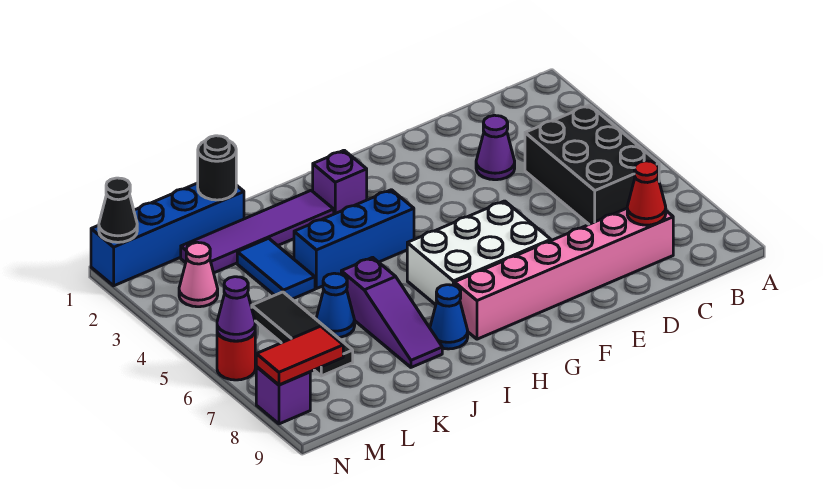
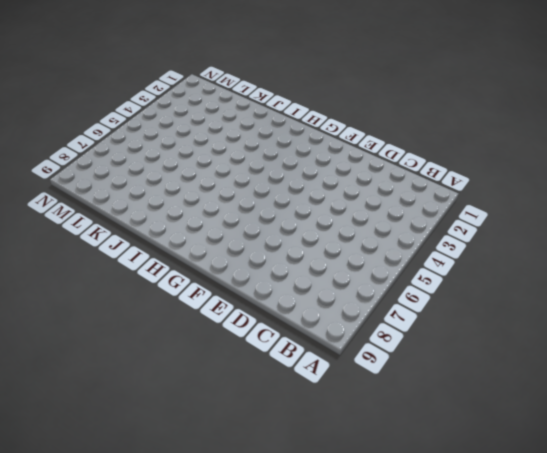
none -> black brick B4:C6 level 1
none -> pink brick C8:H8 level 1
none -> purple cone D3 level 1

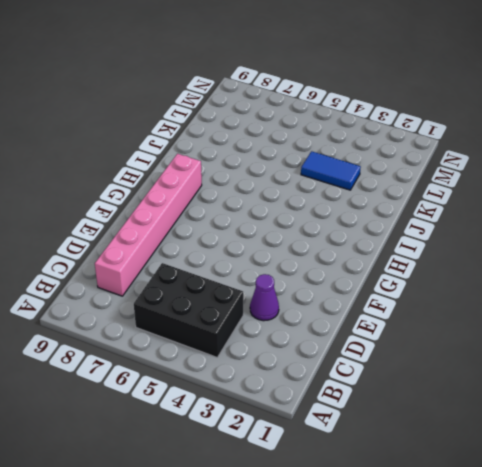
none -> white brick F6:H7 level 1
none -> purple brick H2 level 1
none -> blue brick H4:J4 level 1

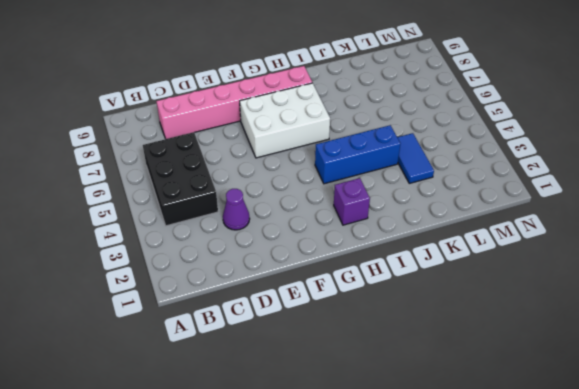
none -> purple tile I2:L2 level 1
none -> blue cone I8 level 1
none -> purple slope J6:J8 level 1 top 6

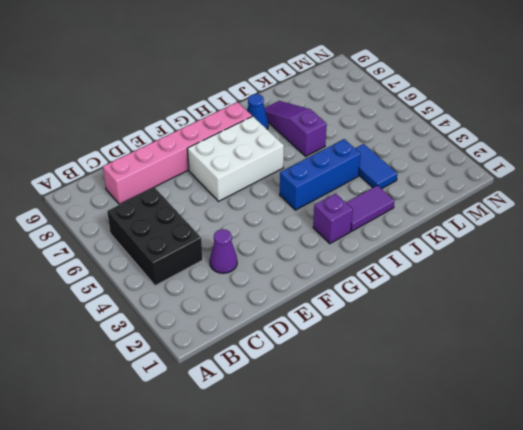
purple tile I2:J2 level 1 -> purple tile I2:L2 level 1
none -> blue brick K1:N1 level 1
none -> blue cone K6 level 1
none -> black tile L5:L7 level 1

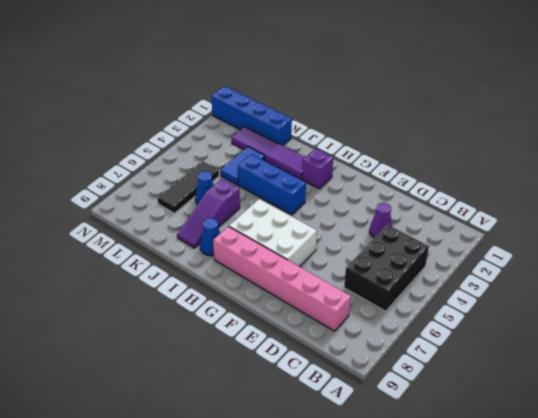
none -> pink cone M3 level 1
none -> red round brick N6 level 1
none -> purple brick N8 level 1

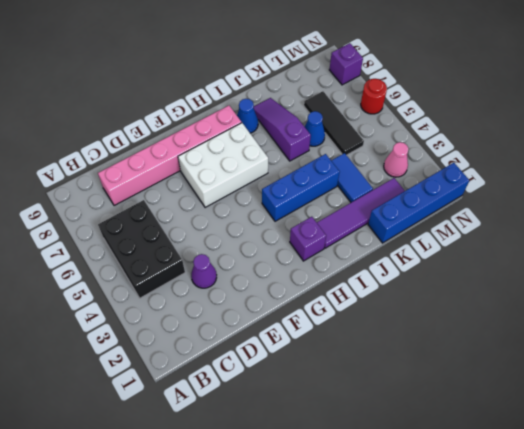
none -> red cone C8 level 2
none -> black round brick K1 level 2
none -> red tile M8:N8 level 2

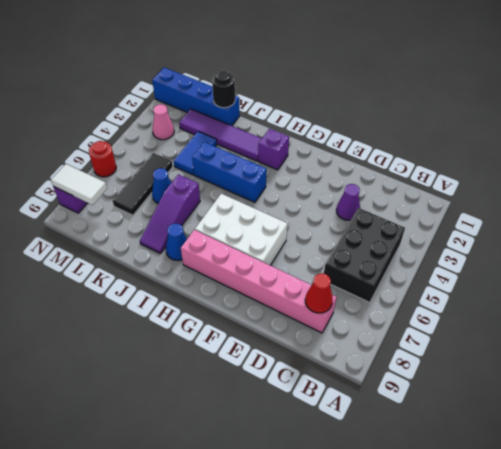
white tile M8:N8 level 2 -> red tile M8:N8 level 2
none -> black cone N1 level 2
none -> purple cone N6 level 2

